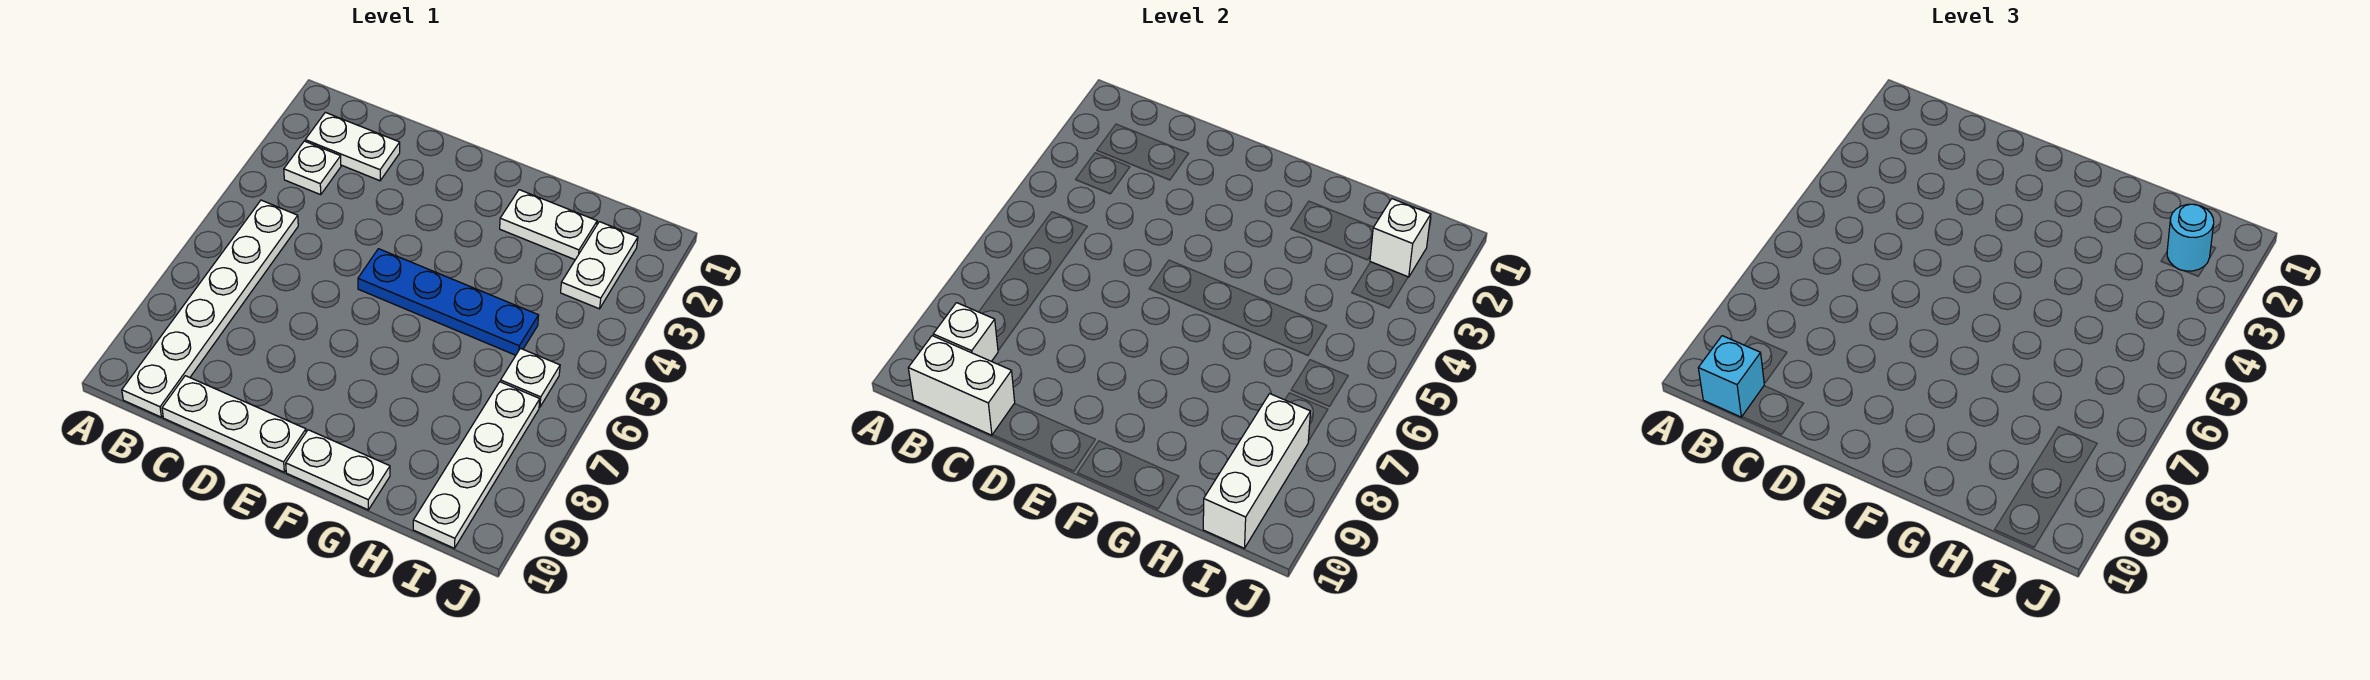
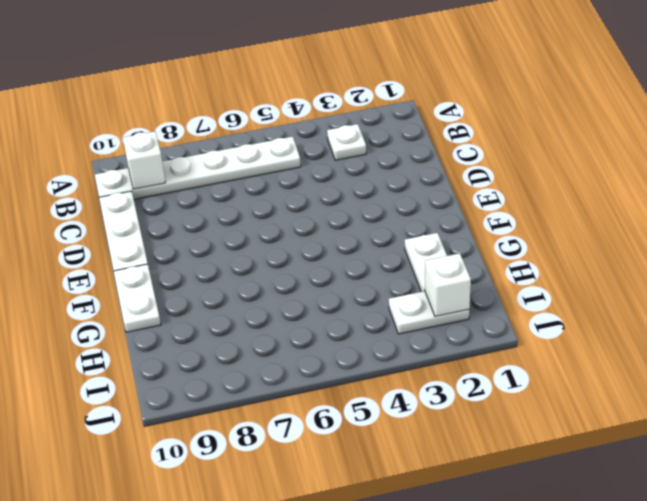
none -> white plate B2:C2 level 1
none -> blue plate E5:H5 level 1
none -> white plate I6 level 1

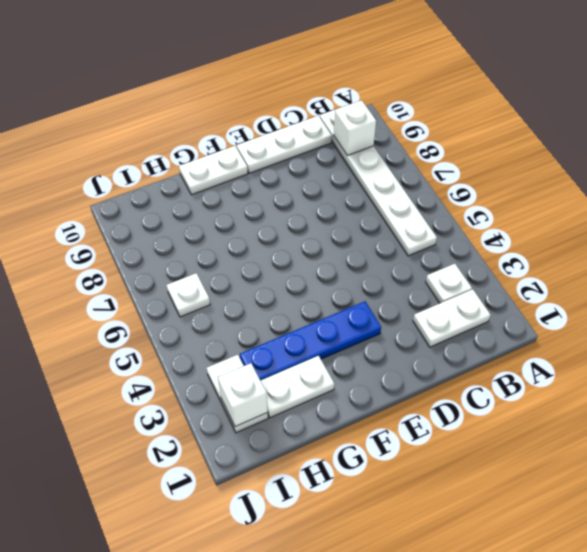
blue plate E3:H3 level 1 -> blue plate E5:H5 level 1
none -> white plate I7:I10 level 1
none -> white brick B10:C10 level 2
none -> white brick I8:I10 level 2

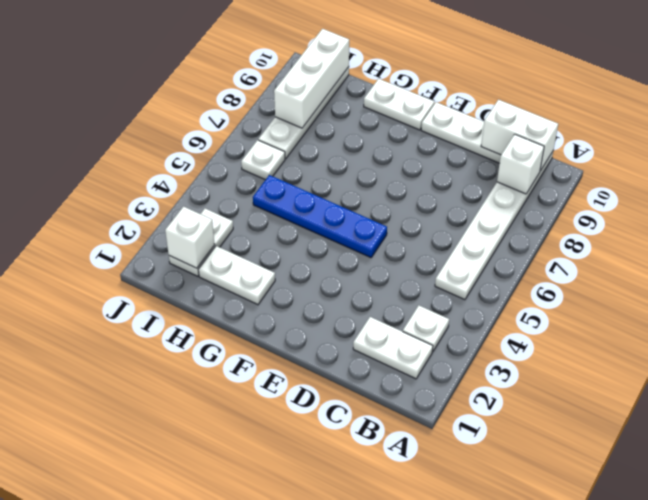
none -> cyan brick B10 level 3
none -> cyan round brick I2 level 3

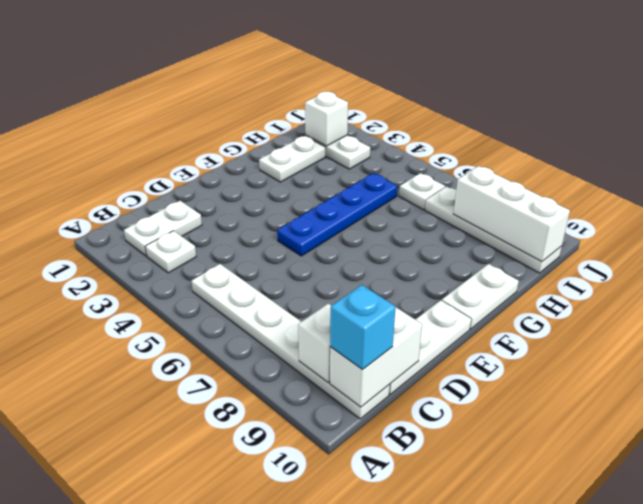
none -> cyan round brick I2 level 3

